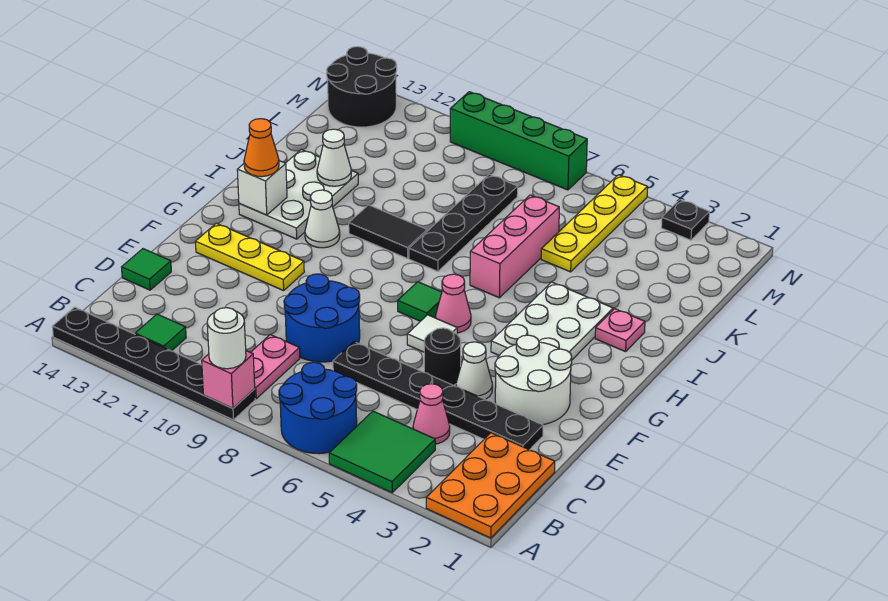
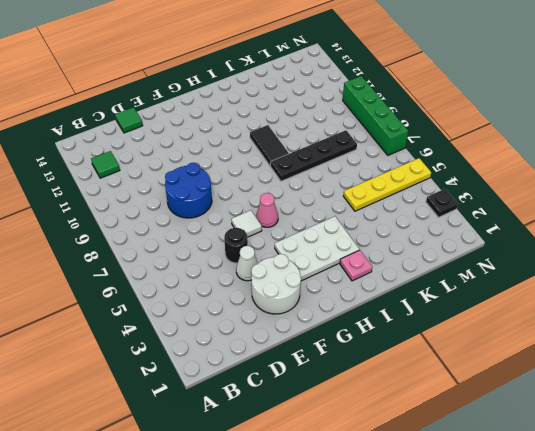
none -> orange plate A1:C2 level 1
none -> green tile A4:B5 level 1
none -> blue round brick A6:B7 level 1
none -> black plate A9:A14 level 1

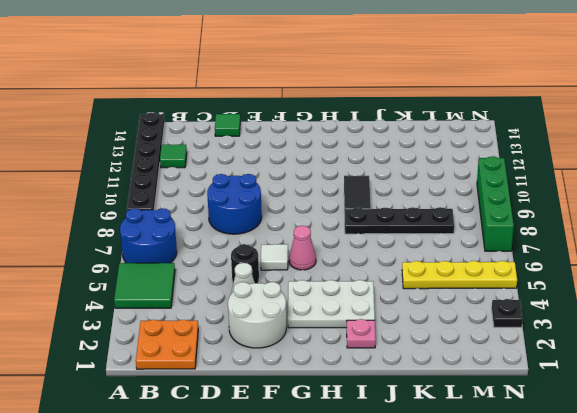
orange plate B1:C2 level 1 -> orange plate A1:C2 level 1
none -> pink plate B9:C9 level 1
none -> pink cone C4 level 1
none -> black plate D2:D7 level 1
none -> yellow plate F11:F13 level 1

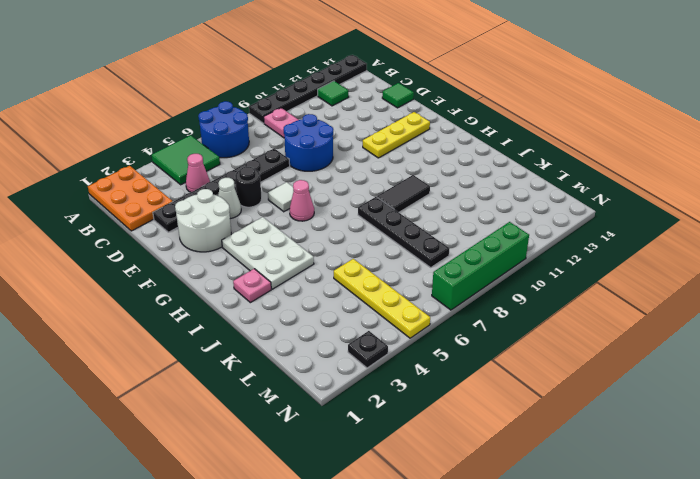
none -> green tile G7 level 1
none -> white cone H11 level 1
none -> white plate H12:J13 level 1
none -> pink brick I6:K6 level 1

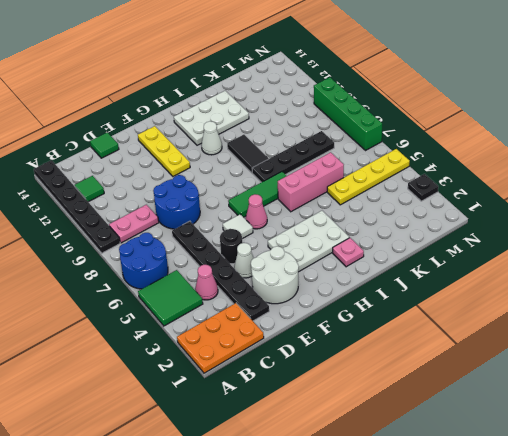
green tile G7:I7 level 1 -> green tile G7 level 1
none -> black round brick M13:N14 level 1
none -> pink brick A9 level 2
none -> white brick H13 level 2
none -> white cone J12 level 2

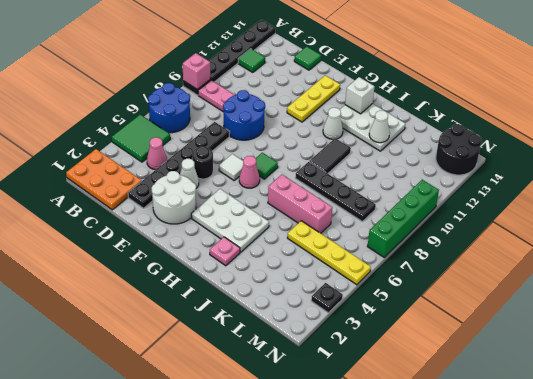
none -> white round brick A9 level 3
none -> orange cone H13 level 3

